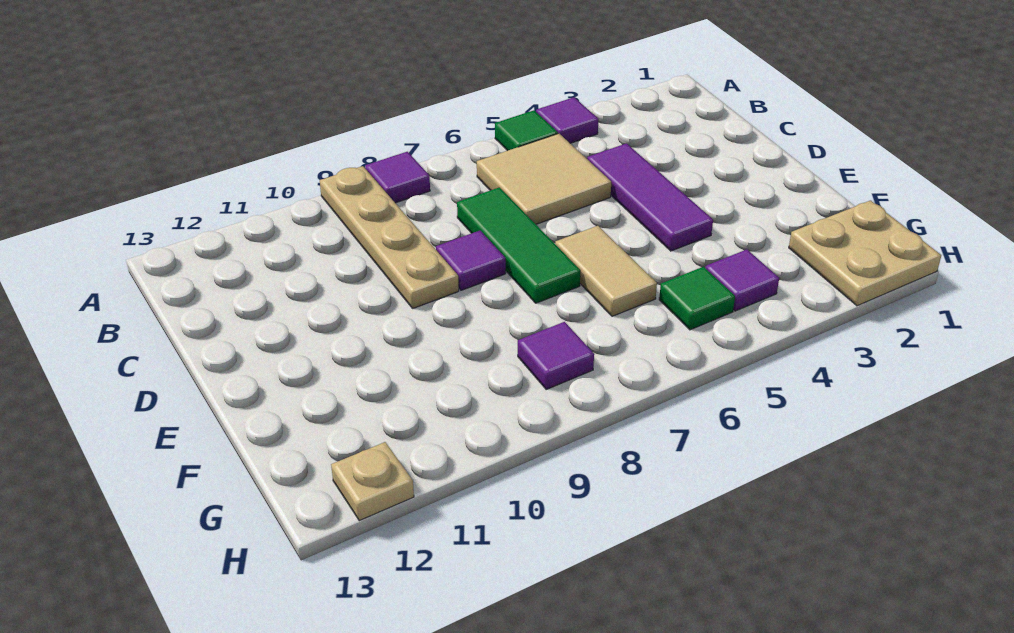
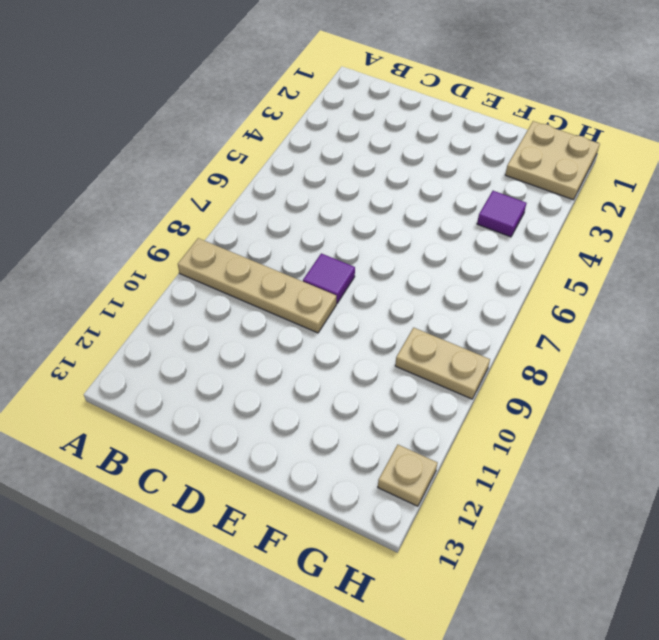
tan plate G9:H9 level 1 -> none
none -> purple tile A4 level 1
none -> green tile A5 level 1
none -> purple tile A8 level 1

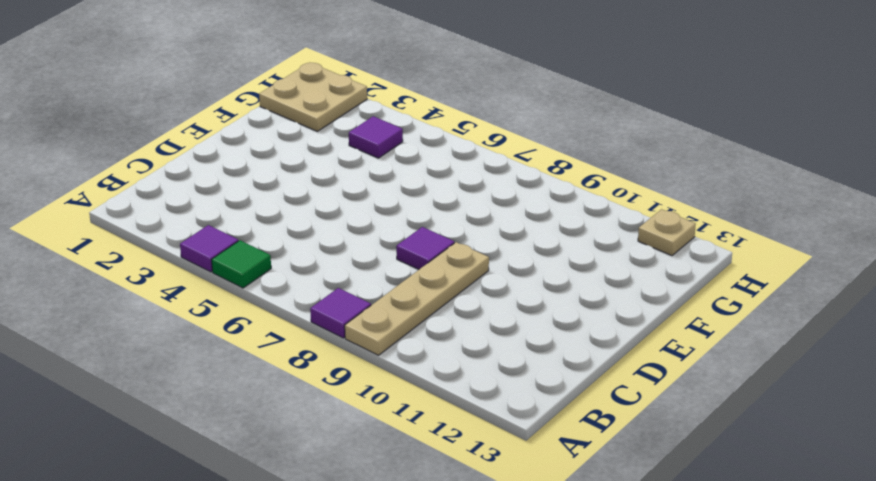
none -> tan tile B5:C6 level 1
none -> purple tile C4:E4 level 1
none -> green tile C7:E7 level 1

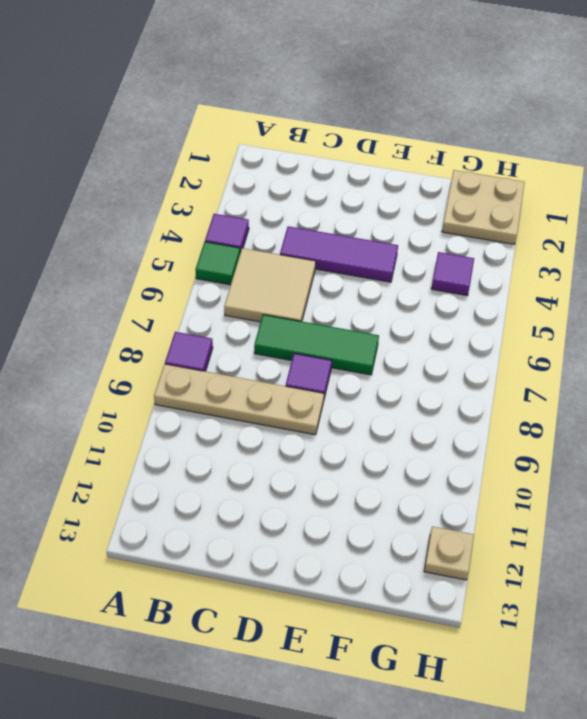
none -> tan tile E6:F6 level 1
none -> green tile G5 level 1
none -> purple tile G8 level 1

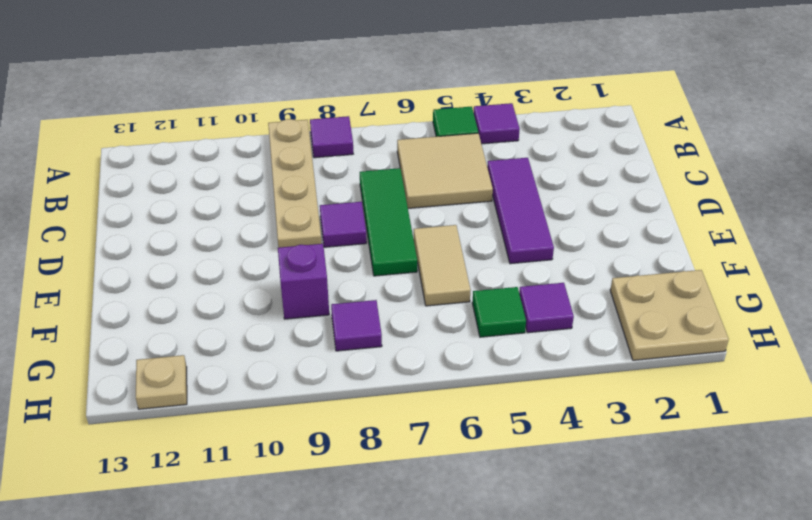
purple brick F9 level 1 -> none

